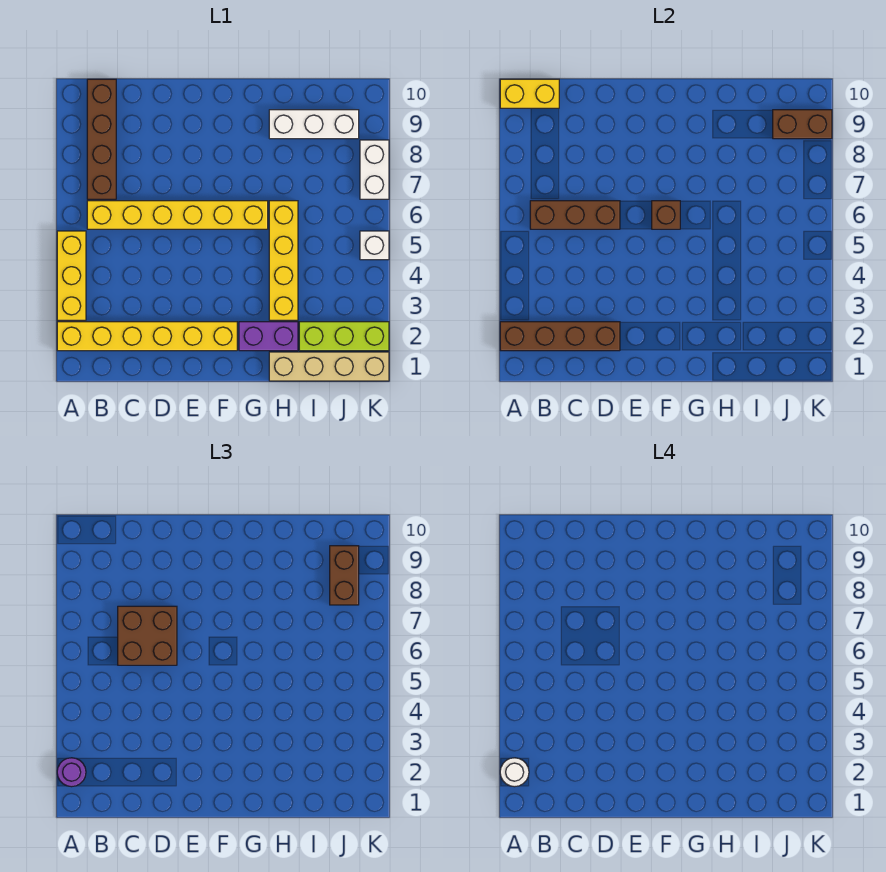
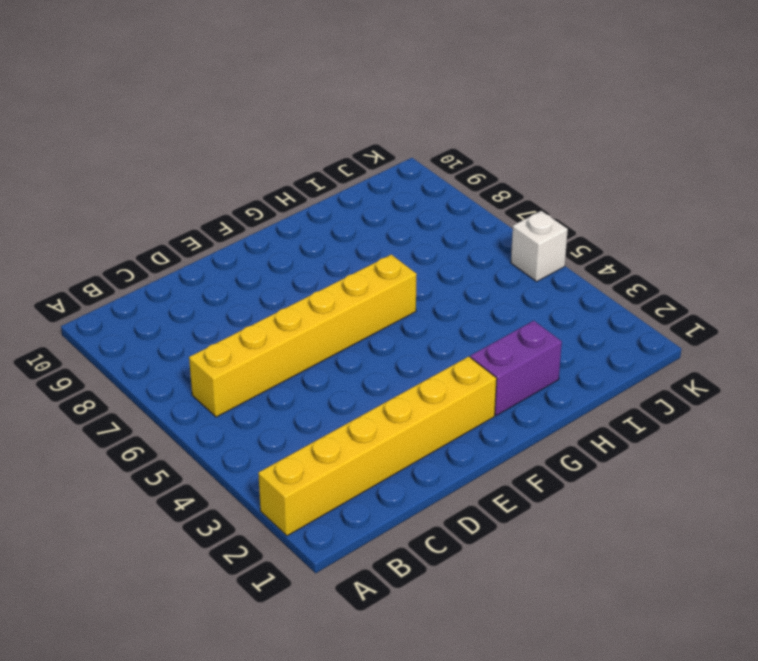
none -> yellow brick A3:A5 level 1
none -> brown brick B7:B10 level 1
none -> tan brick H1:K1 level 1

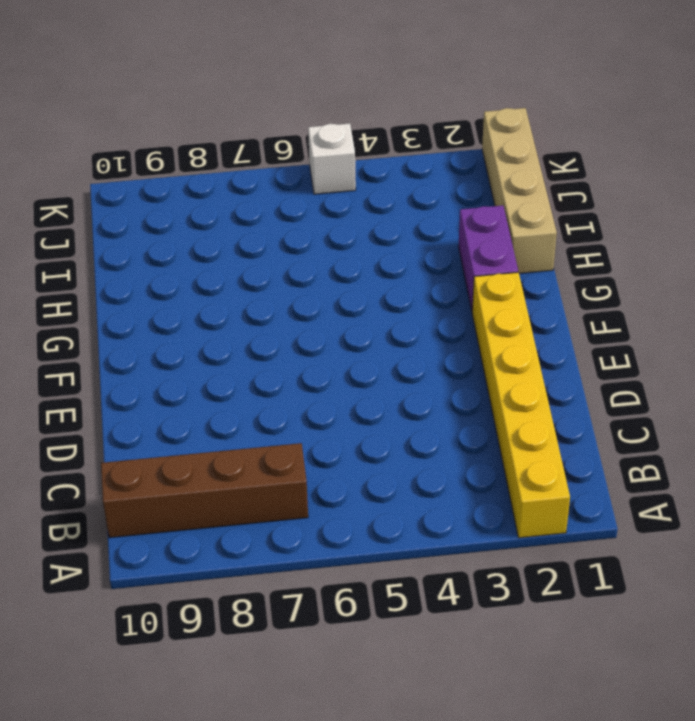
none -> yellow brick A3:A5 level 1
none -> yellow brick B6:G6 level 1
none -> yellow brick H3:H6 level 1

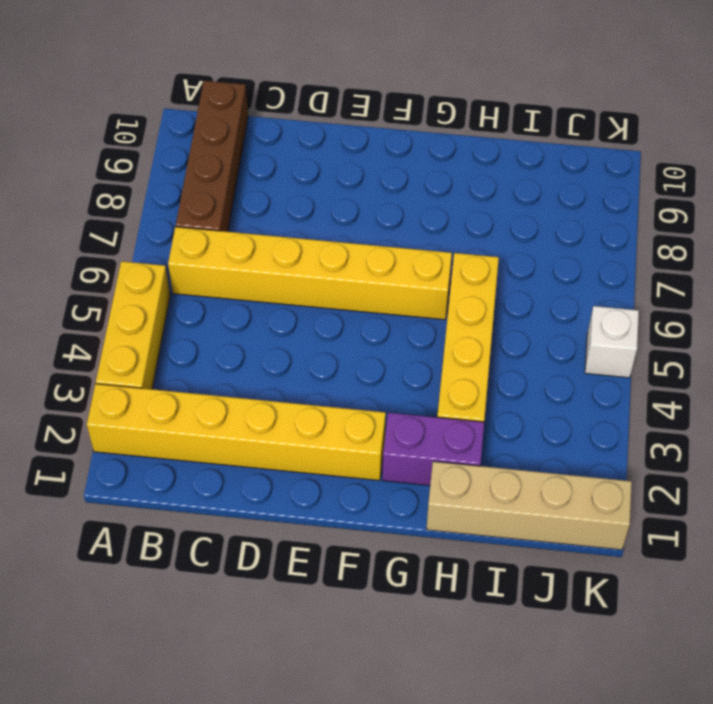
none -> white brick H9:J9 level 1
none -> lime brick I2:K2 level 1
none -> white brick K7:K8 level 1

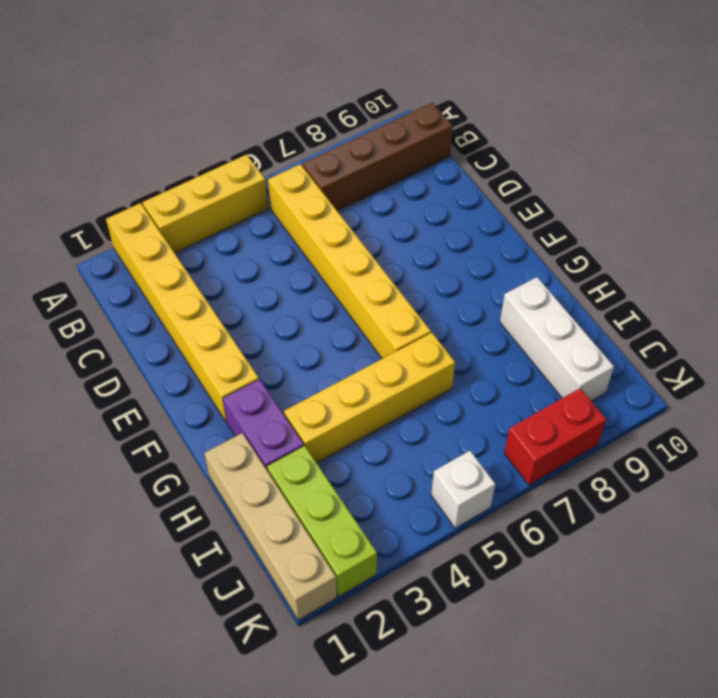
red brick K7:K8 level 1 -> white brick K7:K8 level 1
none -> brown brick A2:D2 level 2
none -> yellow brick A10:B10 level 2
none -> brown brick B6:D6 level 2

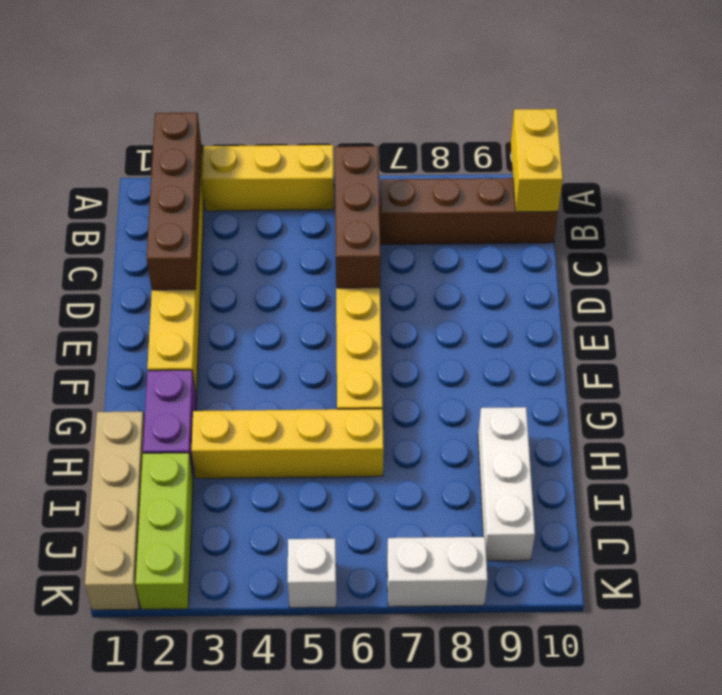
none -> brown brick F6 level 2
none -> brown brick J9:K9 level 2
none -> purple round brick A2 level 3

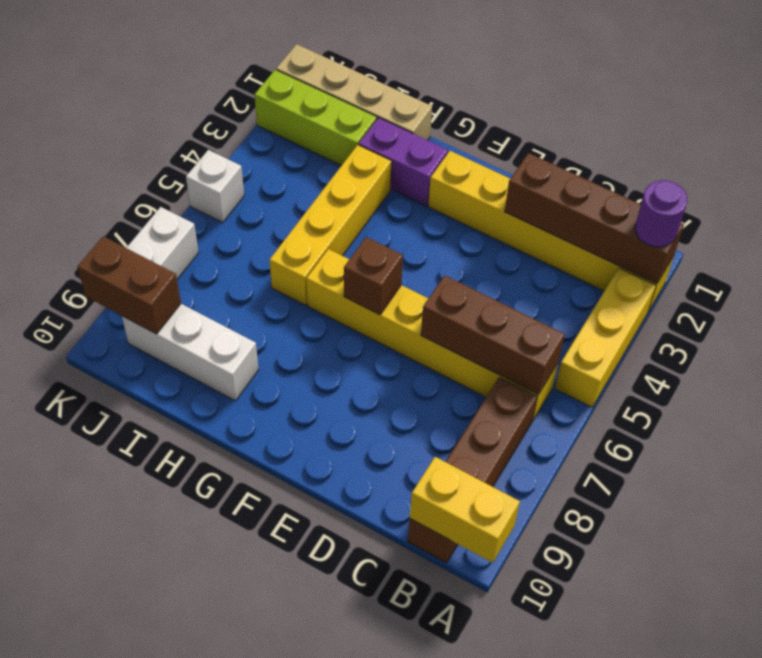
none -> brown brick C6:D7 level 3
none -> brown brick J8:J9 level 3
none -> white round brick A2 level 4

